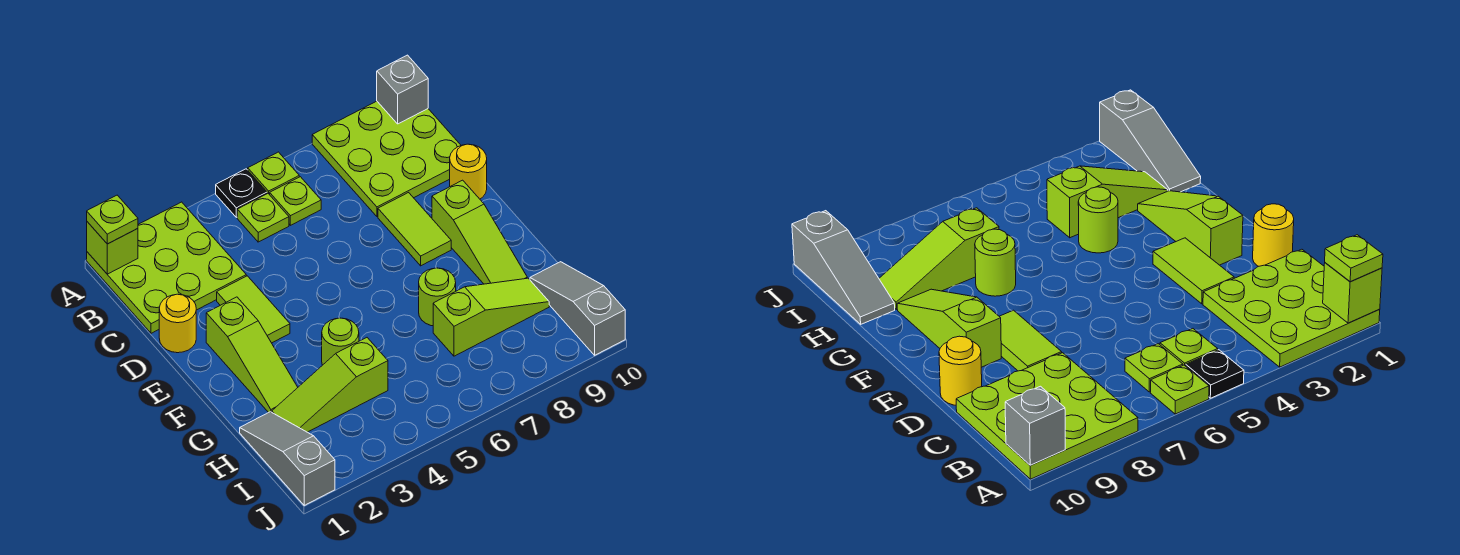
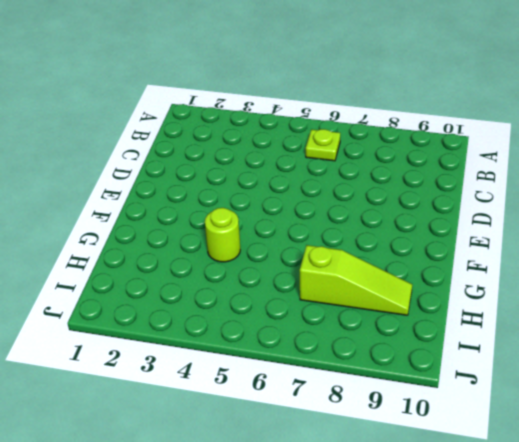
none -> lime plate A1:C3 level 1
none -> black plate A5 level 1
none -> lime plate A6 level 1

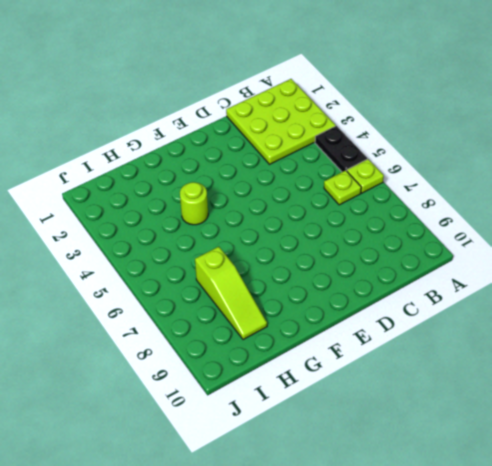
black plate A4:A5 level 1 -> black plate A5 level 1
none -> lime plate A8:C10 level 1
none -> lime plate B5 level 1
none -> yellow round brick D1 level 1

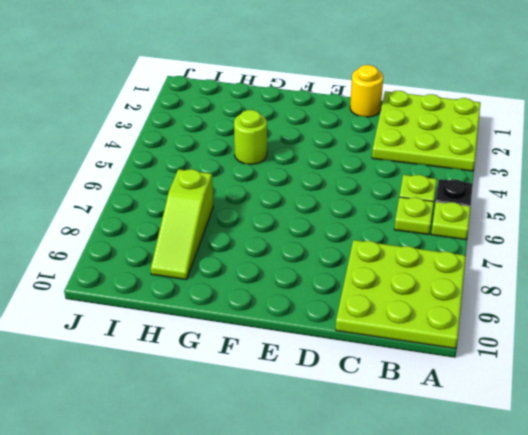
none -> lime tile D3:E3 level 1
none -> lime tile D8:E8 level 1
none -> yellow round brick D10 level 1

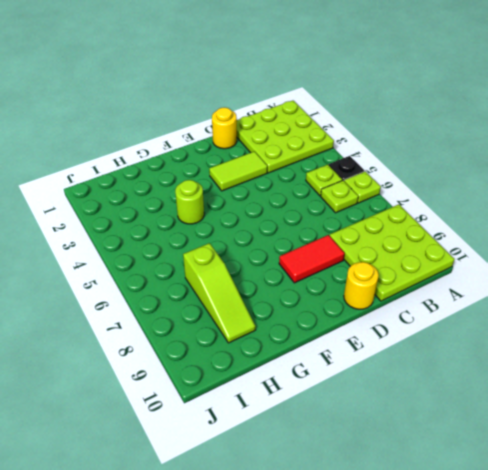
red tile D8:E8 level 1 -> lime tile D8:E8 level 1
none -> lime slope E2:G2 level 1 top E
none -> lime slope E9:G9 level 1 top E
none -> lime round brick G7 level 1

